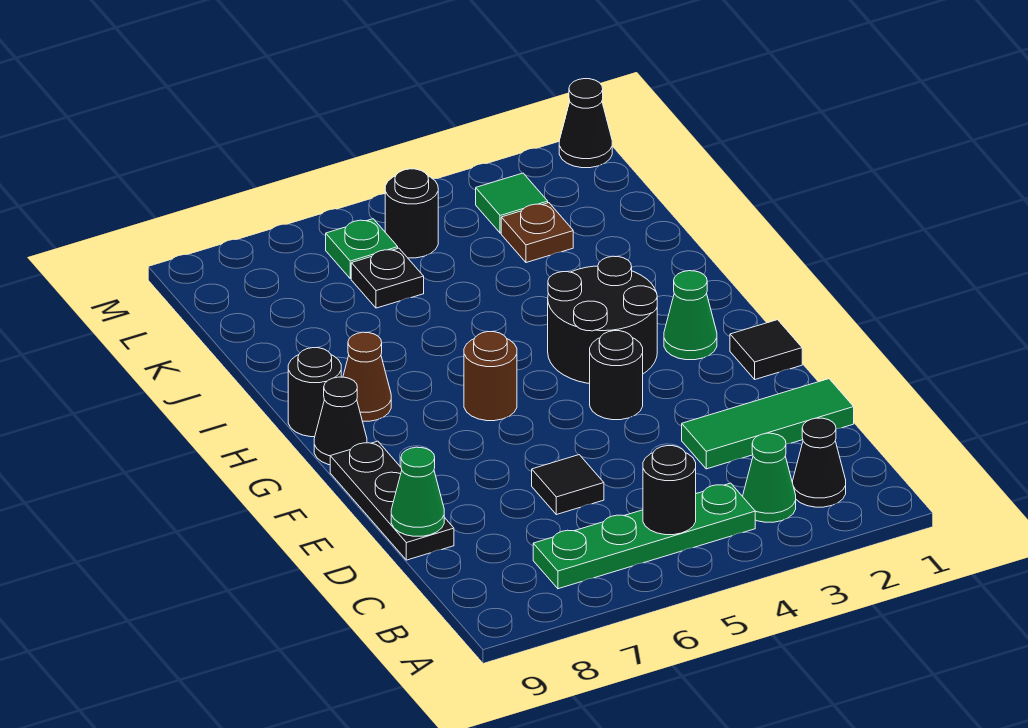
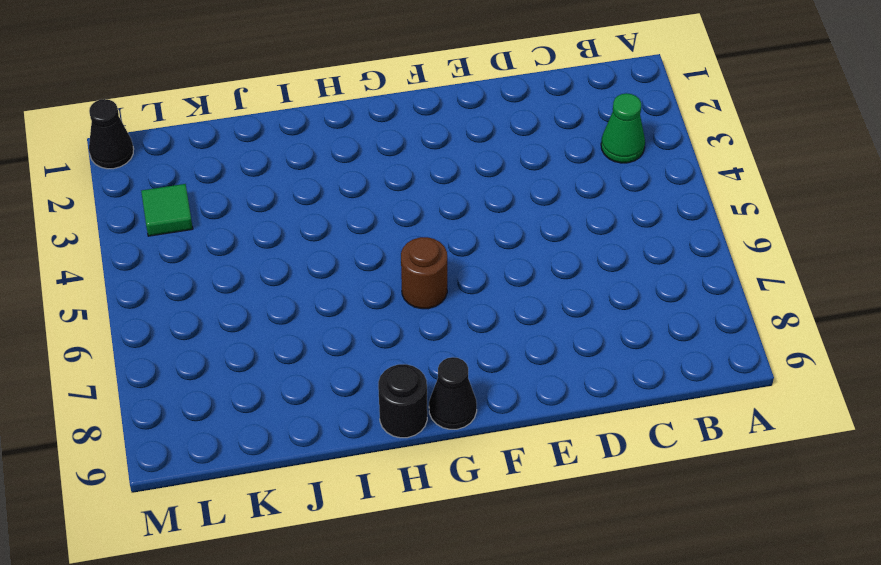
none -> black cone B2 level 1
none -> green plate B4:B7 level 1
none -> green tile D1:D3 level 1

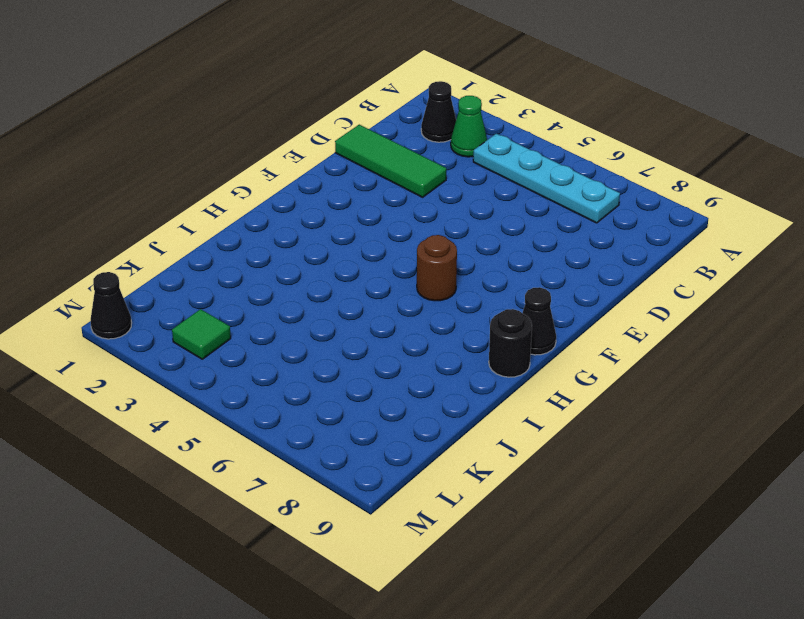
cyan plate B4:B7 level 1 -> green plate B4:B7 level 1
none -> black tile D6 level 1
none -> black plate D9:F9 level 1
none -> black tile F1 level 1

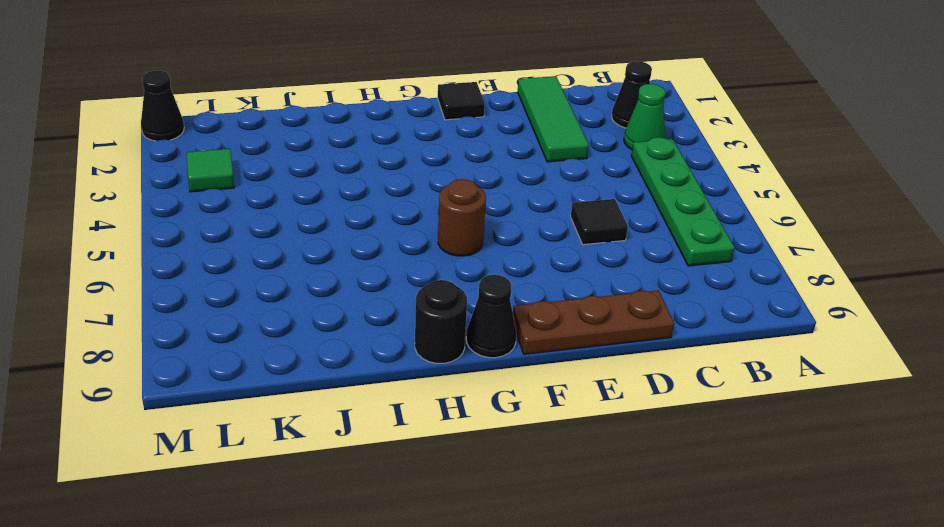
brown plate D9:F9 level 1 -> black plate D9:F9 level 1
none -> black round brick F4 level 1
none -> green cone G2 level 1
none -> black round brick G3:H4 level 1

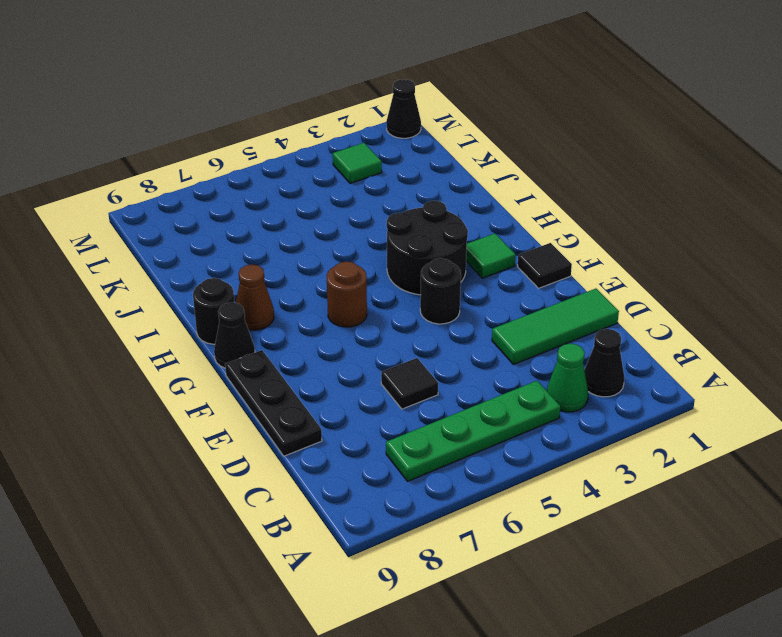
green tile G2 level 1 -> green cone G2 level 1
none -> brown plate K3 level 1
none -> black plate K6 level 1
none -> black round brick L5 level 1

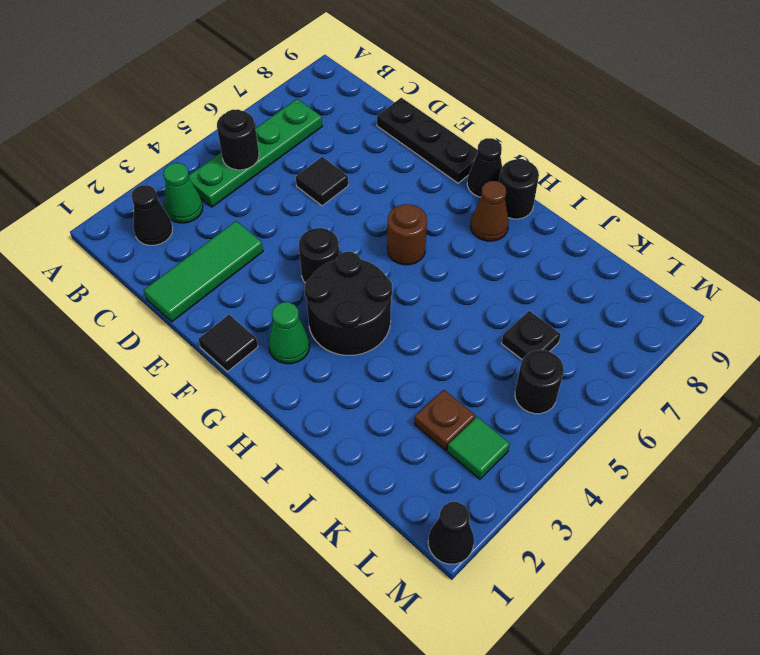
none -> green plate L6 level 1
none -> green cone D9 level 2

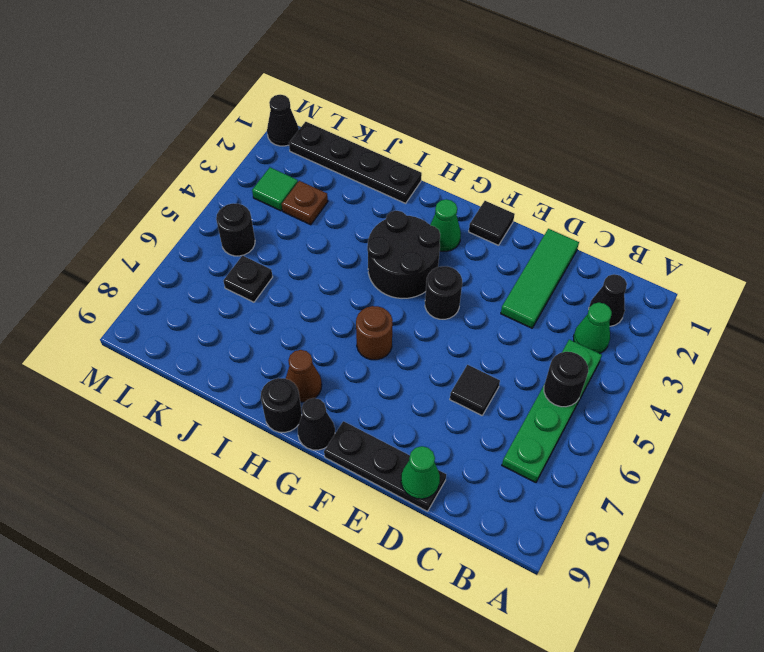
black plate I1:L1 level 1 -> none
none -> green plate L6 level 1

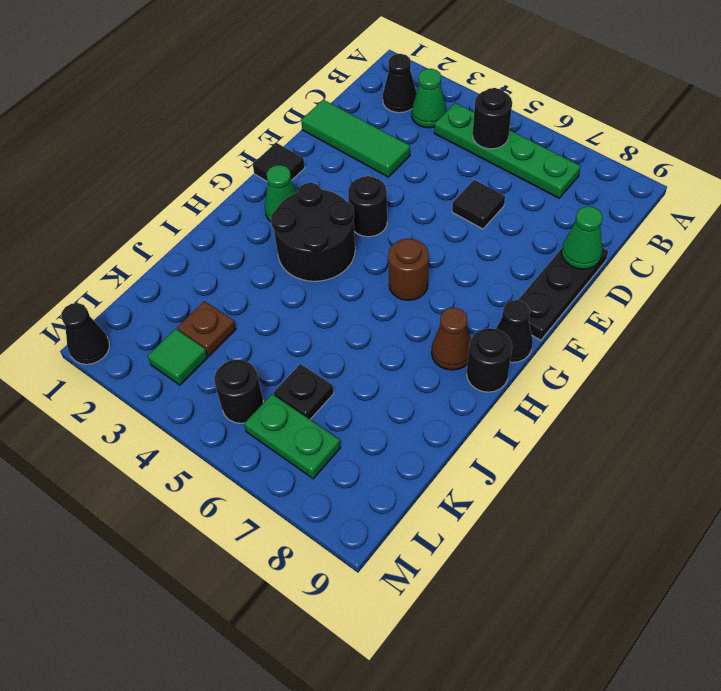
green plate L6:L7 level 1 -> green plate L6 level 1

